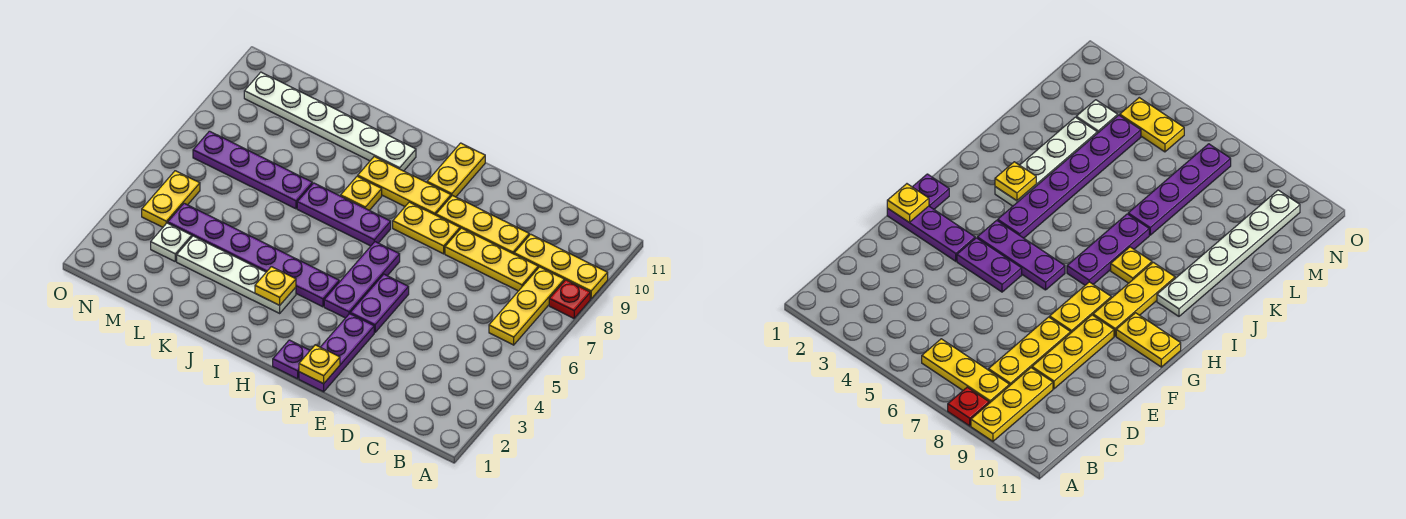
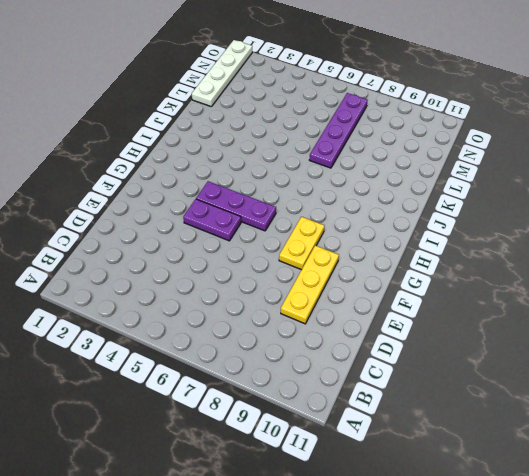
white plate L1:O1 level 1 -> white plate I3:L3 level 1
none -> red plate A8 level 1
none -> yellow plate A9:C9 level 1
none -> yellow plate B6:B8 level 1

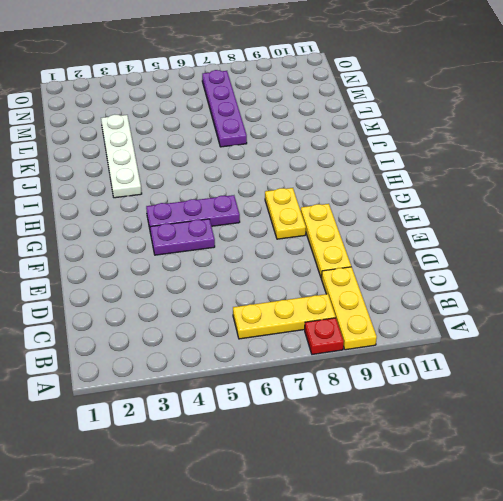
none -> yellow plate C8:E8 level 1
none -> purple plate F1:F3 level 1
none -> purple plate G1 level 1

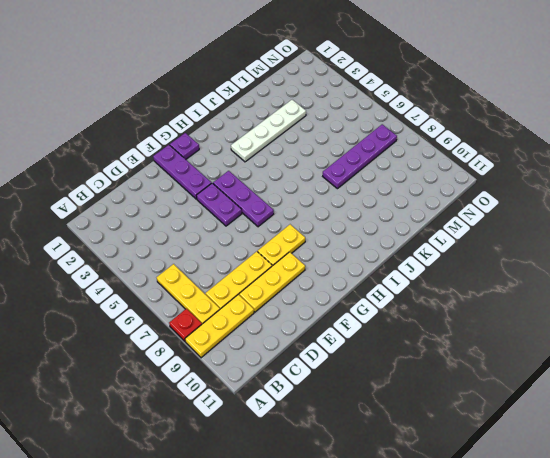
none -> yellow plate G9:I9 level 1
none -> yellow plate G10:G11 level 1
none -> purple plate H4:M4 level 1

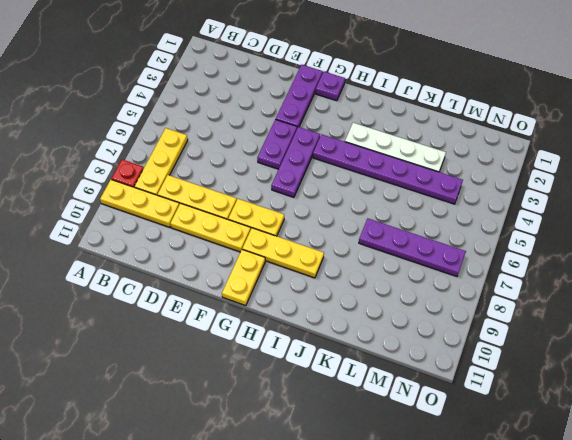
none -> purple plate H7:J7 level 1
none -> yellow plate I8 level 1
none -> white plate I10:N10 level 1

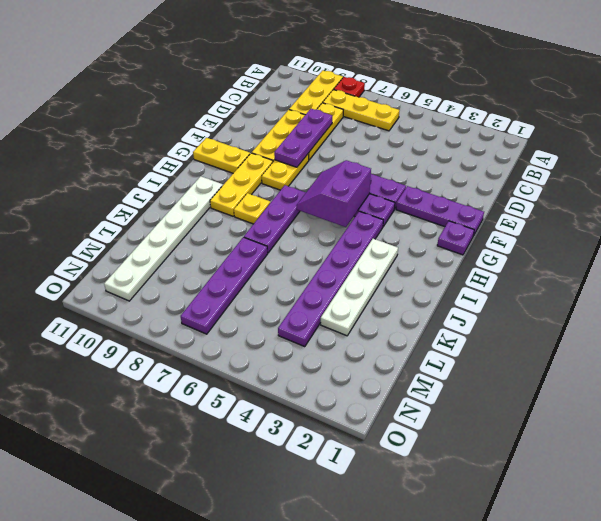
purple plate D8:F8 level 2 -> none
purple slope G5:H6 level 2 top 5 -> none
none -> white plate M3 level 1
none -> yellow plate N4:N5 level 1
none -> yellow plate F1 level 2

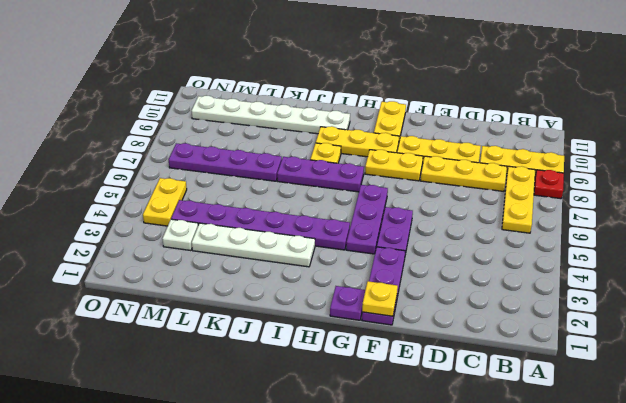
none -> yellow plate I3 level 2

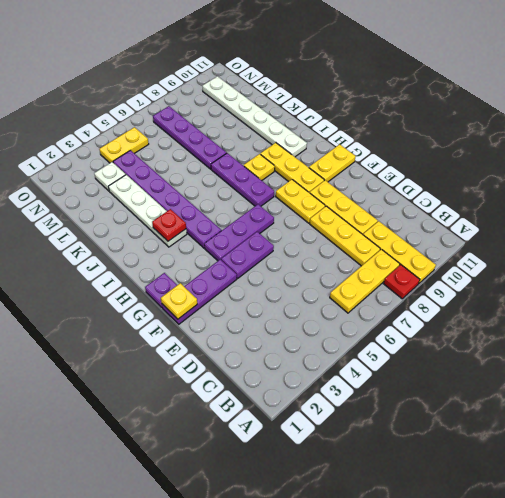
red plate I3 level 2 -> yellow plate I3 level 2

